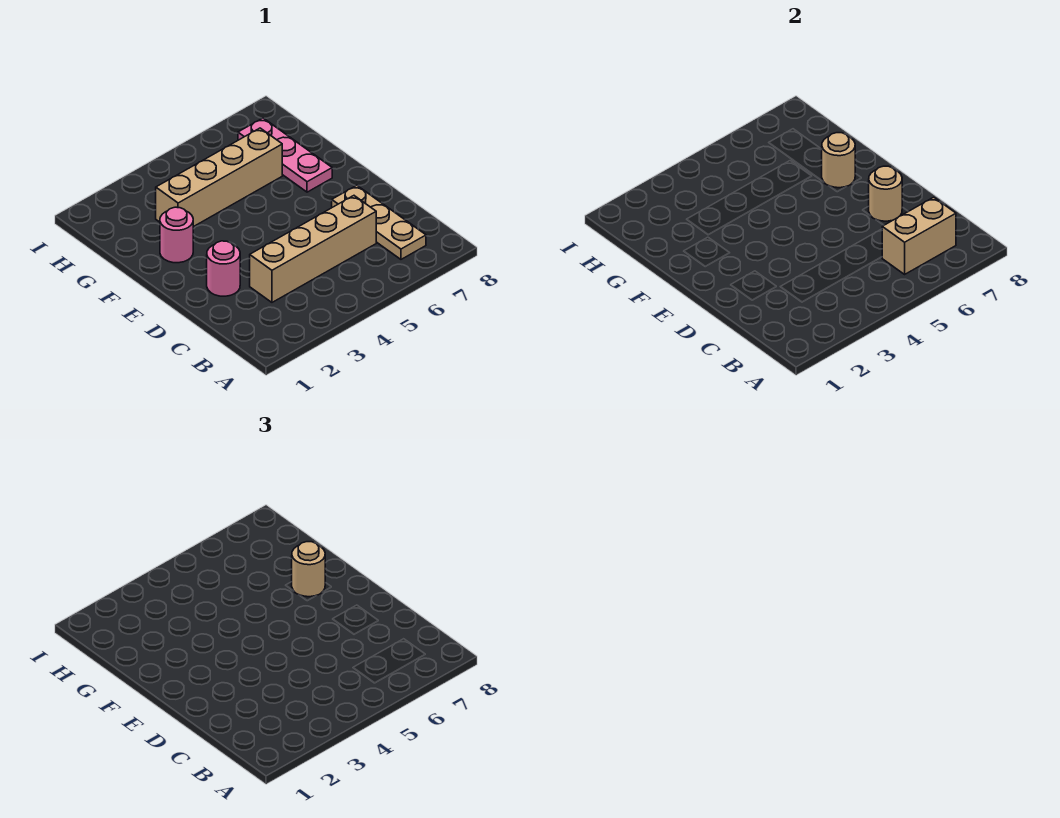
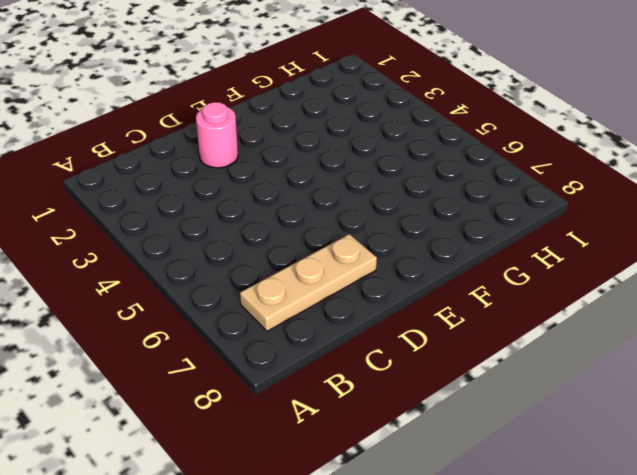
none -> tan brick C3:C6 level 1
none -> pink round brick F2 level 1

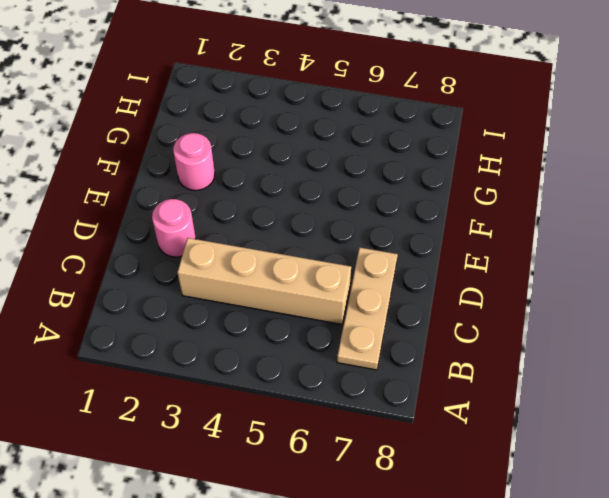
none -> pink plate F7:H7 level 1
none -> tan brick G3:G6 level 1

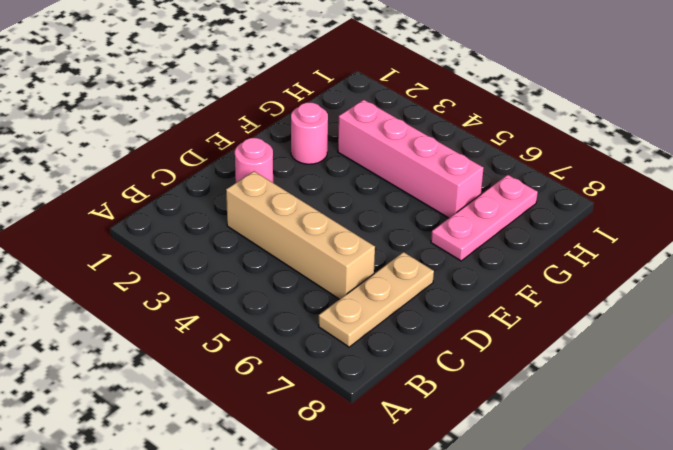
pink brick G3:G6 level 1 -> tan brick G3:G6 level 1
none -> tan brick B6:B7 level 2
none -> tan round brick D7 level 2

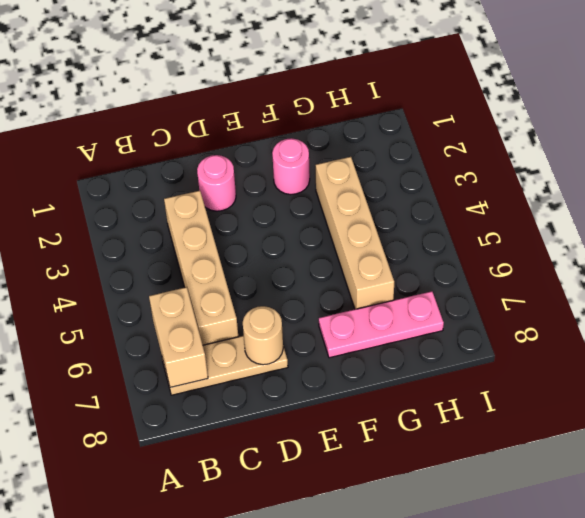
none -> tan round brick F7 level 2
none -> tan round brick F7 level 3

